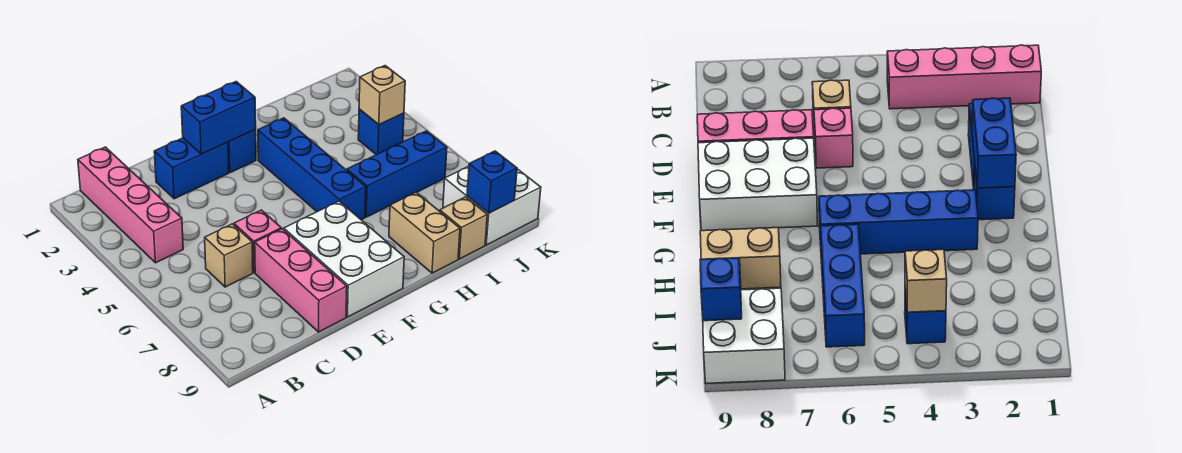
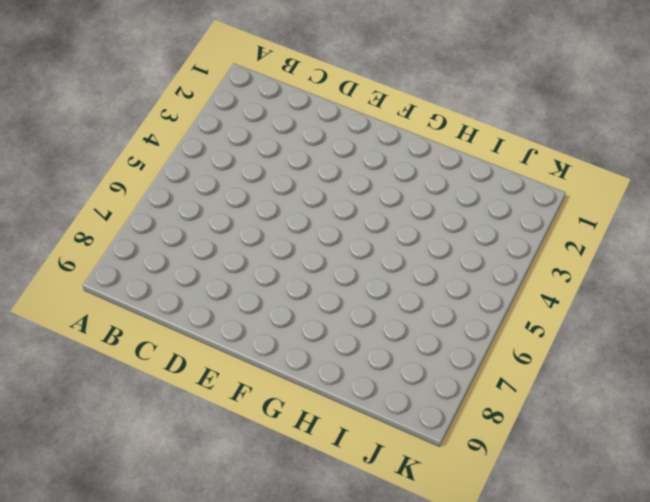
none -> pink brick B1:B4 level 1
none -> tan brick C6 level 1
none -> blue brick D2:E2 level 1

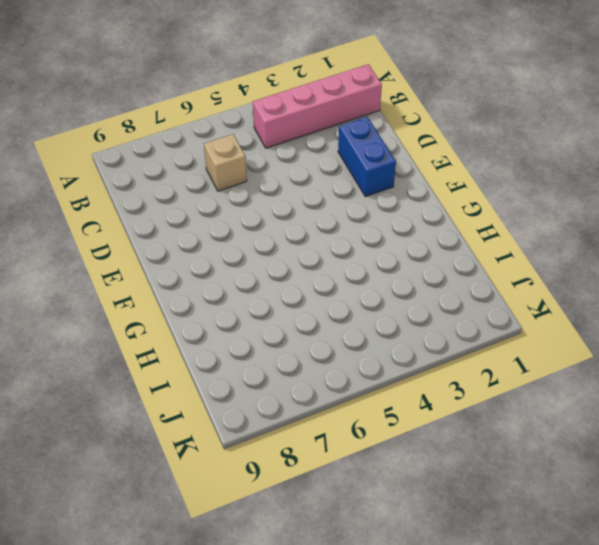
none -> pink brick D6 level 1
none -> pink brick D7:D9 level 1
none -> white brick E7:F9 level 1

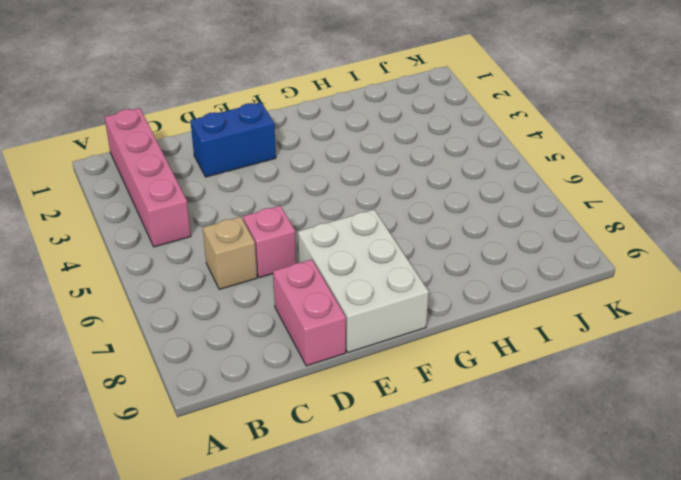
pink brick D8:D9 level 1 -> pink brick D7:D9 level 1
none -> blue brick F2 level 1
none -> blue brick G3:G6 level 1
none -> blue brick H6:J6 level 1

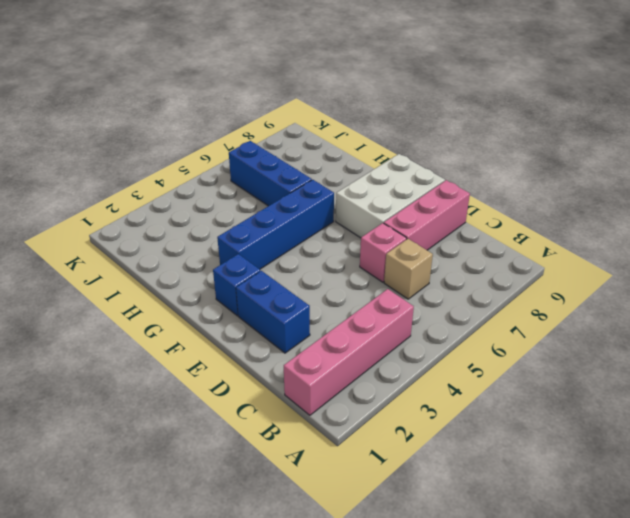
none -> tan brick H8:H9 level 1
none -> tan brick I9 level 1
none -> blue brick J4 level 1

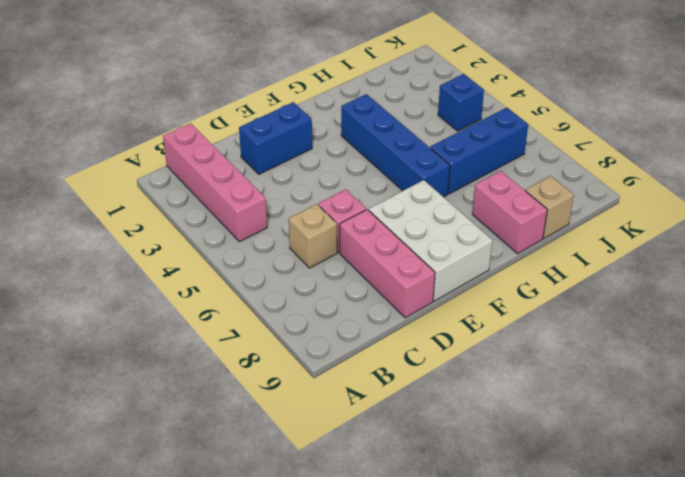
pink brick H8:H9 level 1 -> tan brick H8:H9 level 1
none -> blue brick F2 level 1
none -> white brick J8:K9 level 1
none -> blue brick E2:F2 level 2

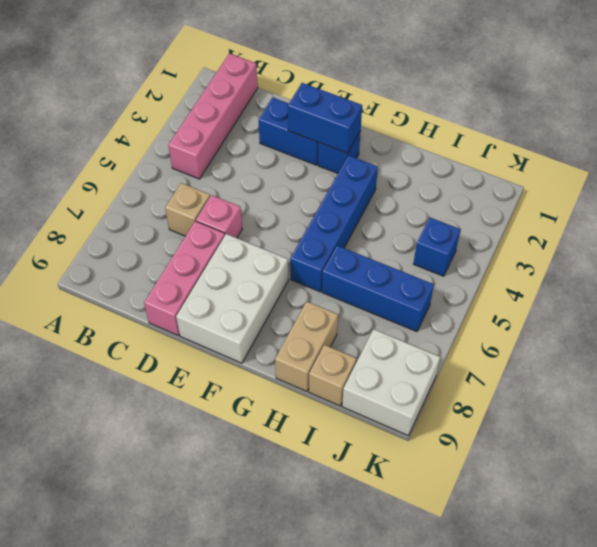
none -> tan brick J4 level 2
none -> blue brick J9 level 2

